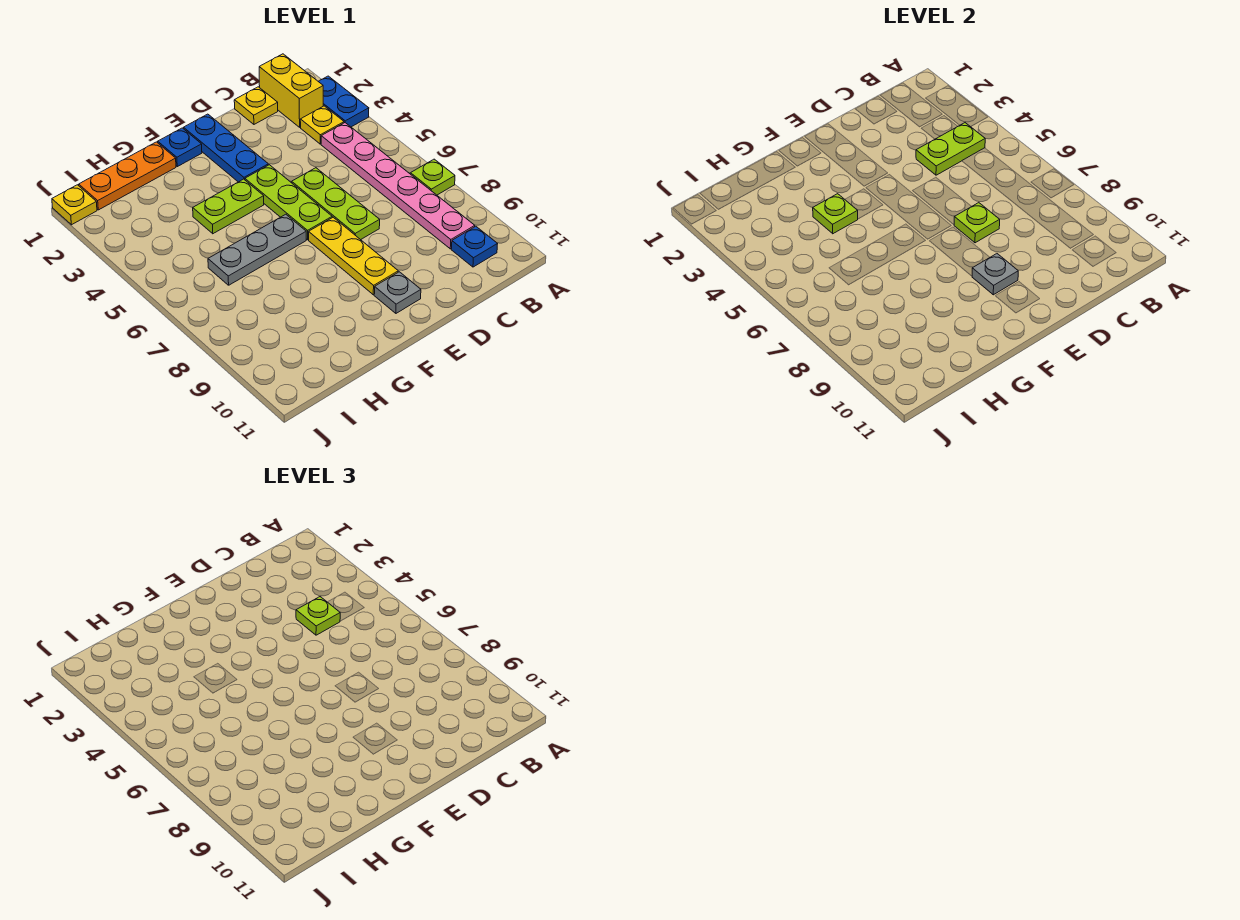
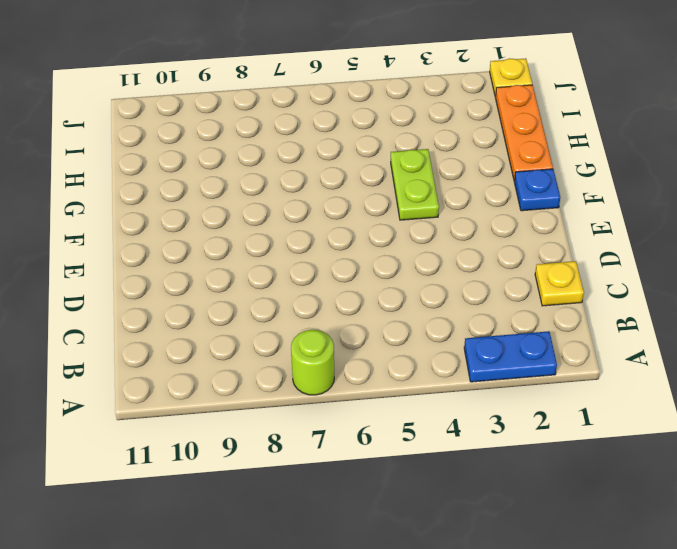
lime round brick A7 level 1 -> lime plate A7 level 1
none -> yellow brick B1:B2 level 1
none -> yellow plate B3 level 1
none -> pink plate B4:B9 level 1

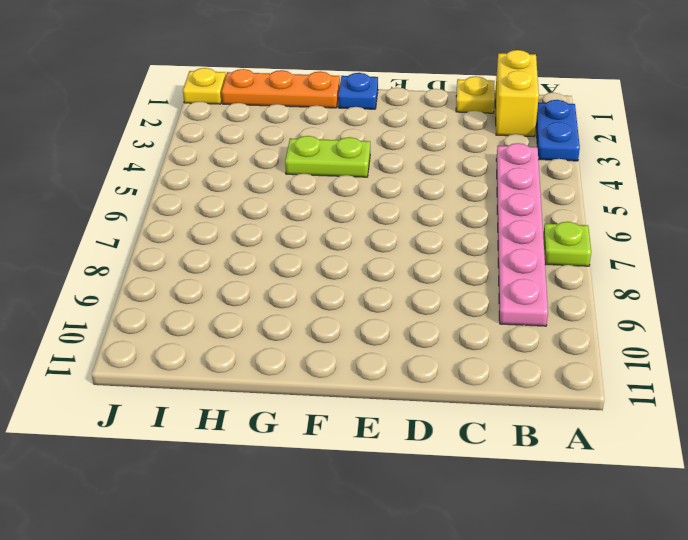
none -> yellow plate B3 level 1
none -> blue plate B10 level 1
none -> lime plate D5:D7 level 1

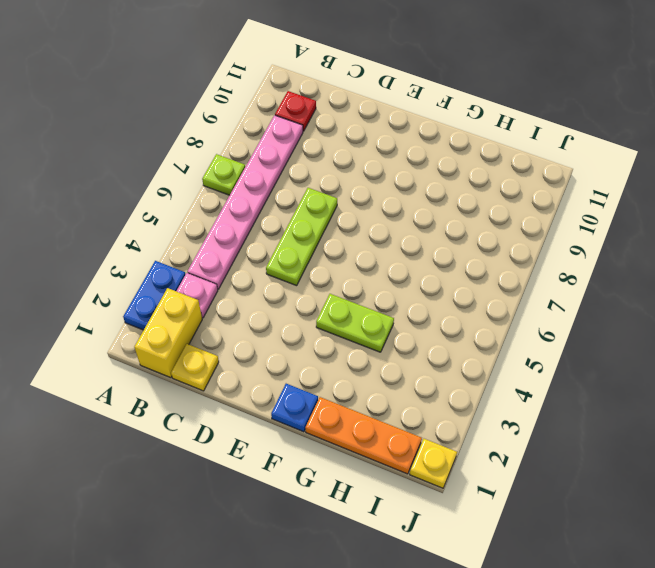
pink plate B3 level 1 -> yellow plate B3 level 1
red plate B10 level 1 -> blue plate B10 level 1
none -> blue plate E1:E3 level 1
none -> lime plate E4:E6 level 1
none -> yellow plate E7:E9 level 1

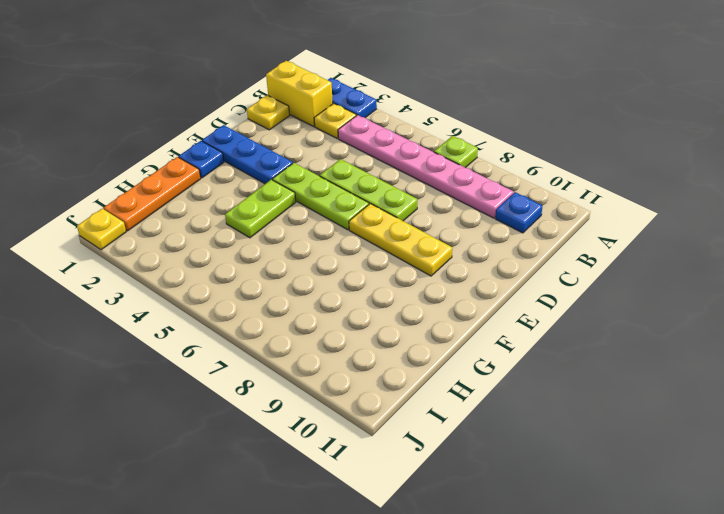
none -> grey plate E10 level 1
none -> grey plate F6:H6 level 1
none -> lime plate B4:C4 level 2

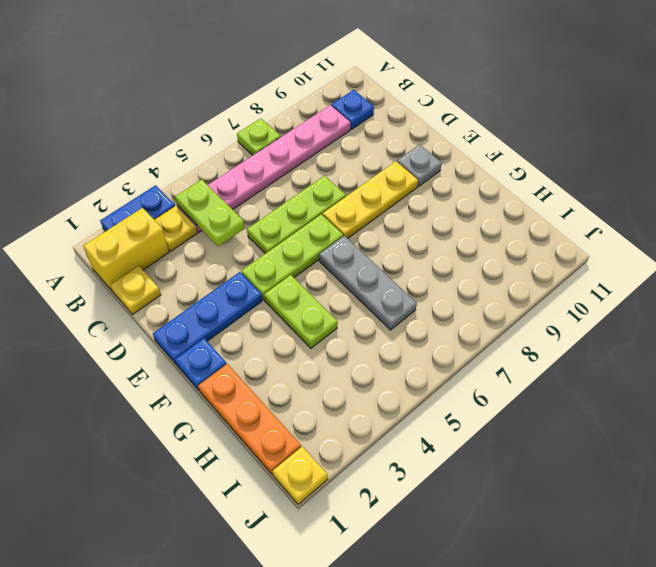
none -> lime plate D7 level 2
none -> grey plate E9 level 2
none -> lime plate G4 level 2

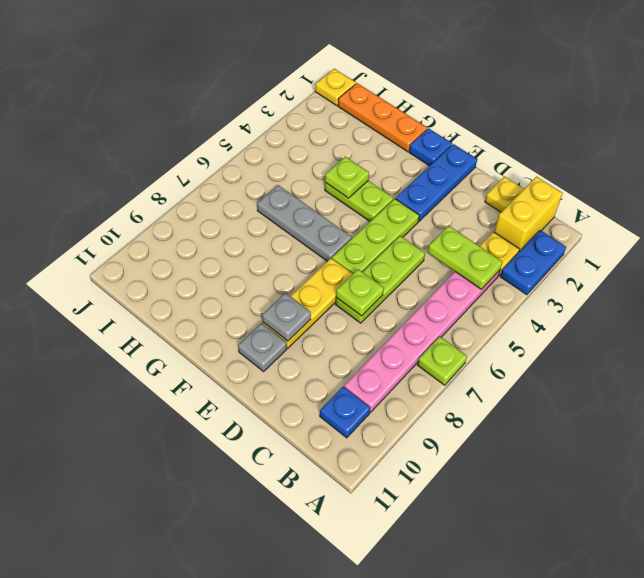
none -> lime plate C4 level 3

